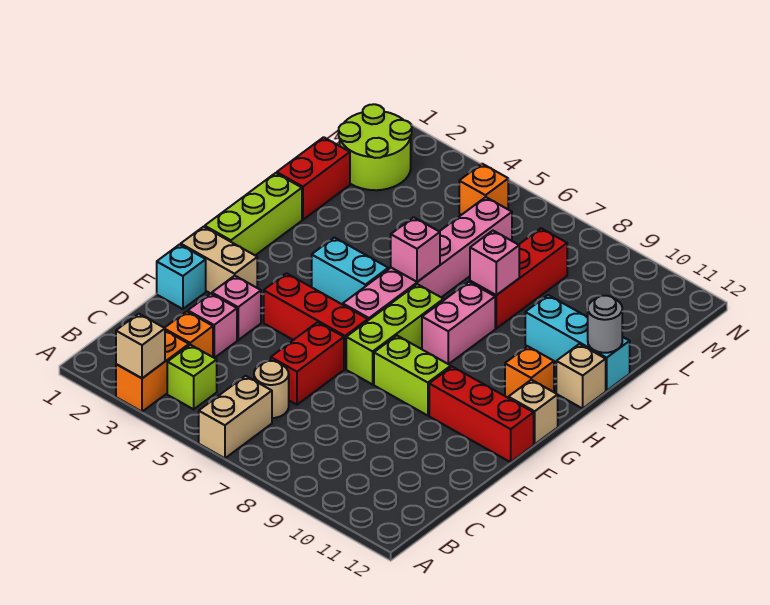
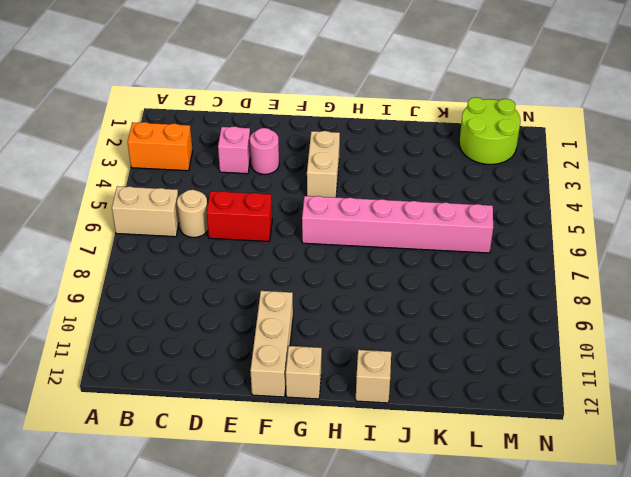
pink round brick E3 level 1 -> pink brick E3 level 1
tan brick F10:F12 level 1 -> red brick F10:F12 level 1
tan brick G3:G4 level 1 -> tan brick F1:F2 level 1
none -> lime brick B4 level 1
none -> orange brick C3 level 1
none -> cyan brick E1 level 1
none -> red brick F4:F6 level 1

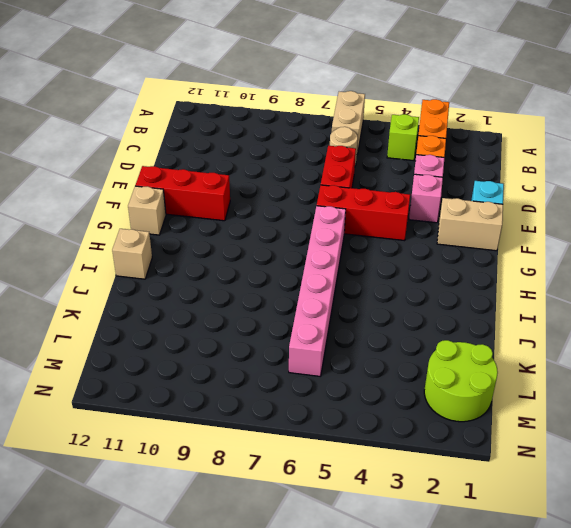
none -> lime brick F7:H7 level 1
none -> lime brick F8:F9 level 1
none -> lime brick G1:I1 level 1
none -> cyan brick H4:H5 level 1

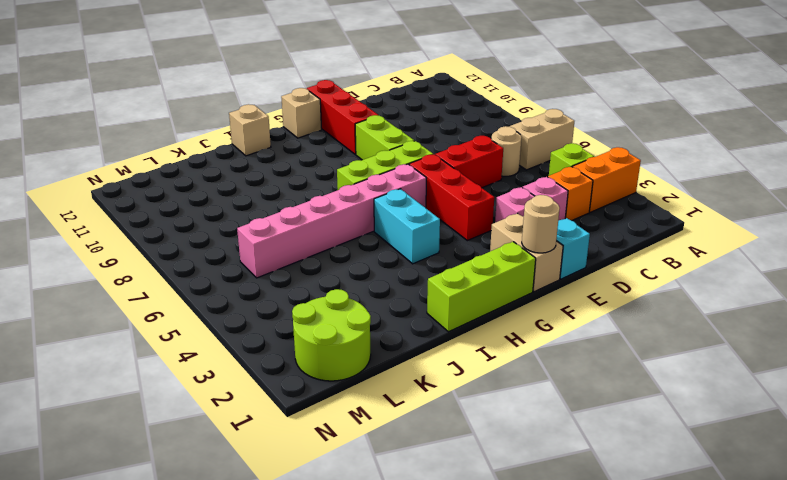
tan round brick F1 level 2 -> none
none -> pink brick H8:I8 level 1
none -> orange brick H11 level 1
none -> red brick J1:K1 level 1
none -> red brick J8:L8 level 1

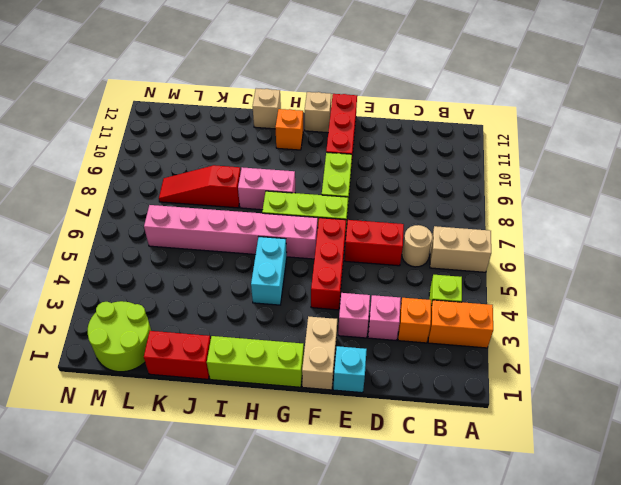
red slope J8:L8 level 1 top J -> red brick J8:L8 level 1
none -> cyan brick J10:J12 level 1
none -> orange brick M5 level 1
none -> tan brick A3 level 2
none -> pink brick I6 level 2

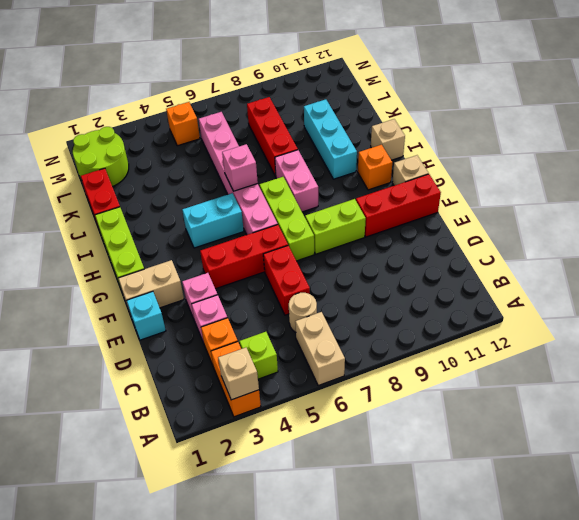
cyan brick I10:K10 level 1 -> cyan brick J10:J12 level 1
none -> pink brick J8 level 2
none -> grey round brick J12 level 2

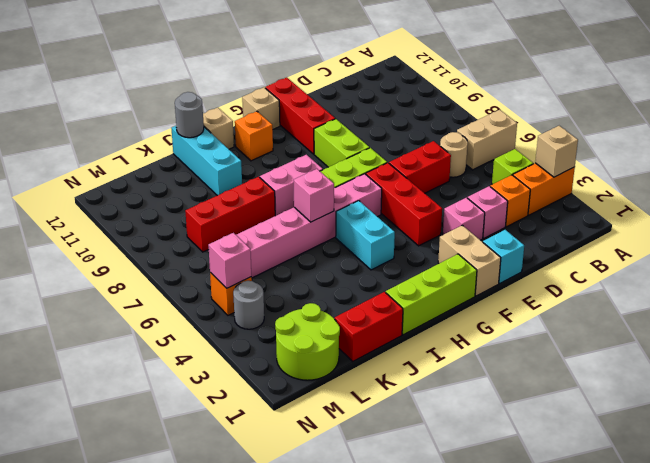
grey round brick M4 level 1 -> none
pink brick M5 level 2 -> pink brick J8 level 2

